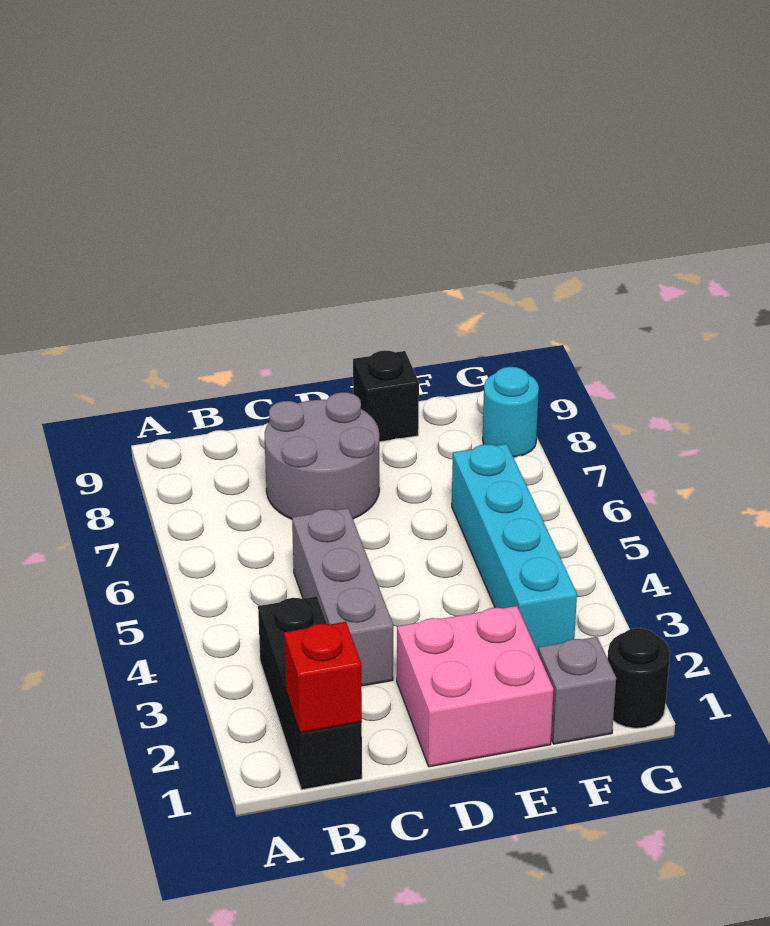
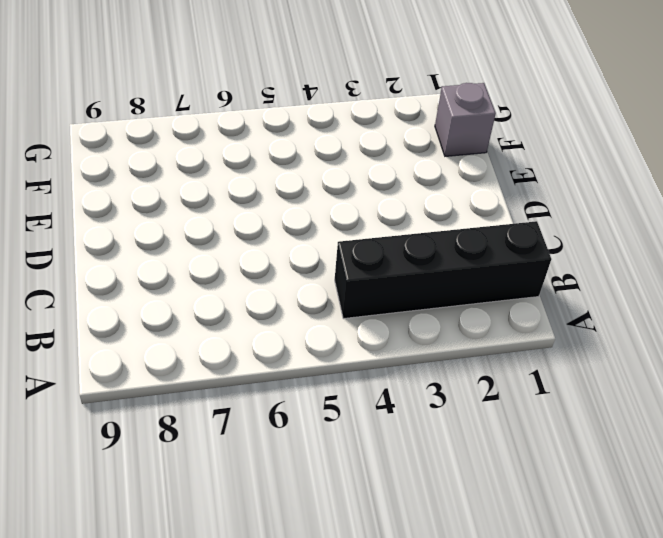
black brick B1:B4 level 1 -> black brick B1:B3 level 1
none -> grey brick C3:C5 level 1
none -> grey round brick C7:D8 level 1

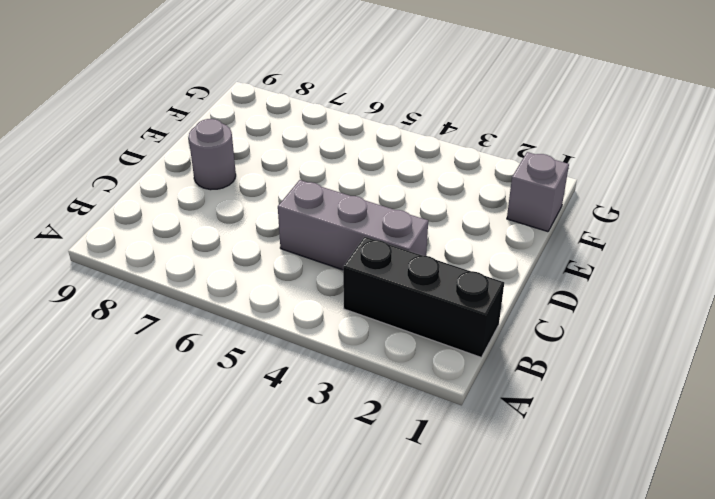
grey round brick D8 level 1 -> grey round brick C7:D8 level 1
none -> pink brick D1:E2 level 1
none -> black brick E9 level 1

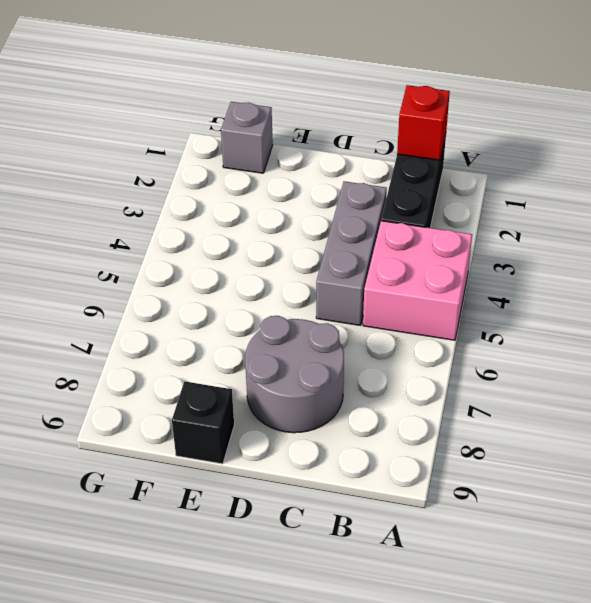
pink brick A4:B5 level 1 -> pink brick D1:E2 level 1
none -> cyan brick F3:F6 level 1
none -> black round brick G1 level 1

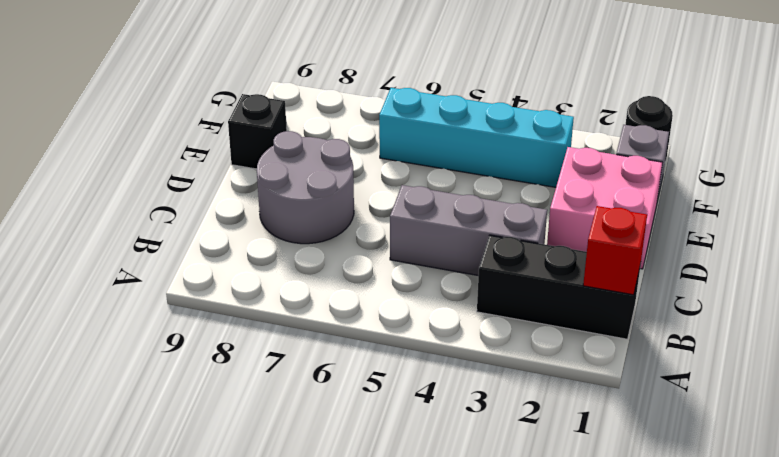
none -> cyan round brick G8 level 1

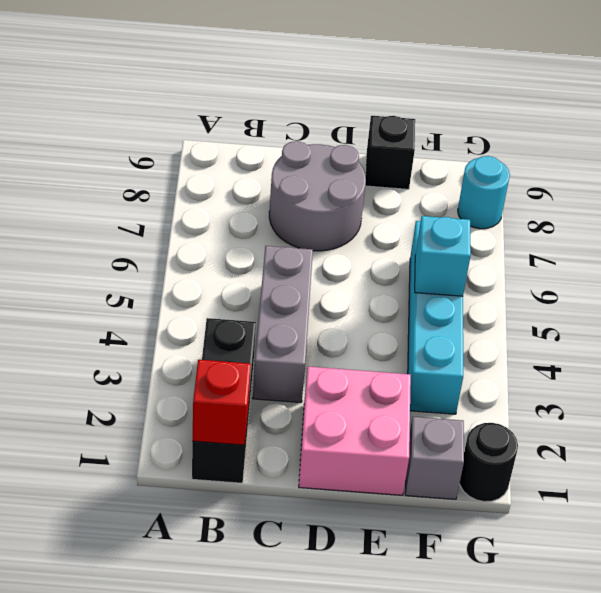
cyan brick F5 level 2 -> none

